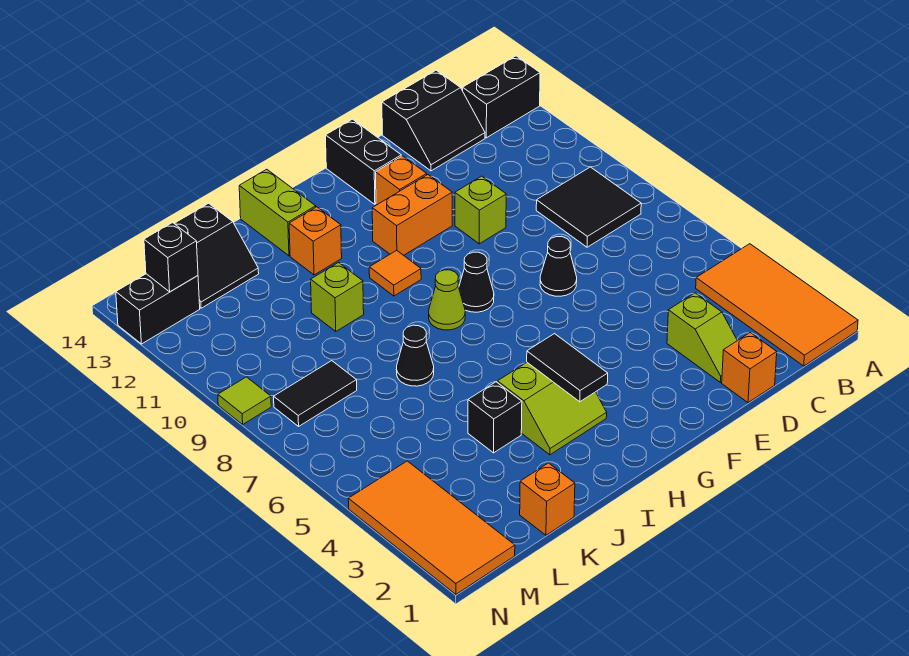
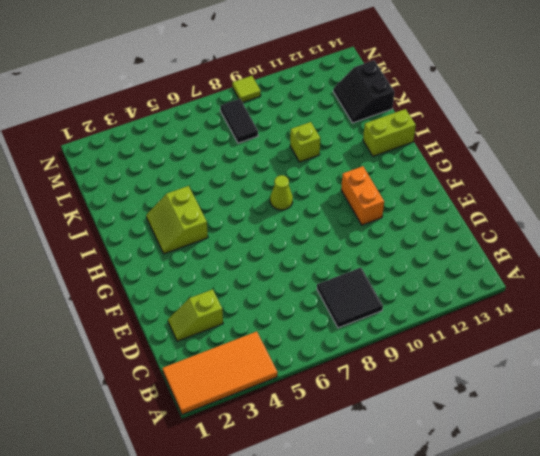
none -> black brick A13:B13 level 1
none -> black slope C13:D14 level 1 top 14
none -> orange brick D1 level 1

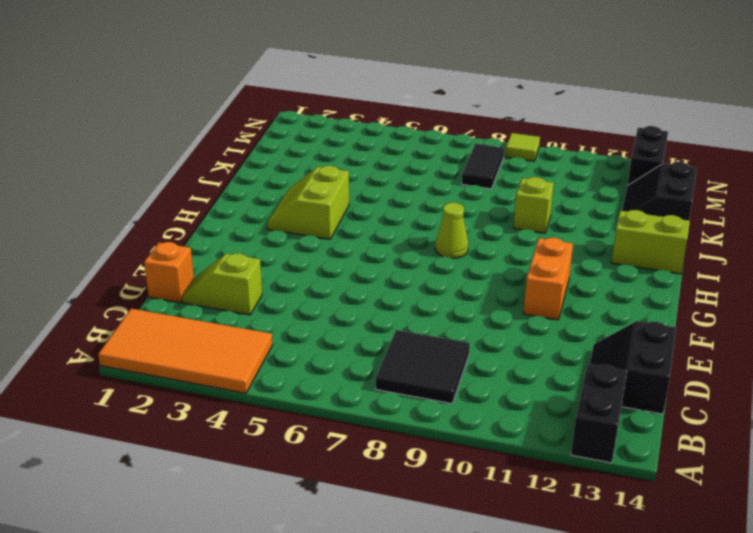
none -> black cone E7 level 1
none -> lime brick E10 level 1
none -> orange brick F12 level 1

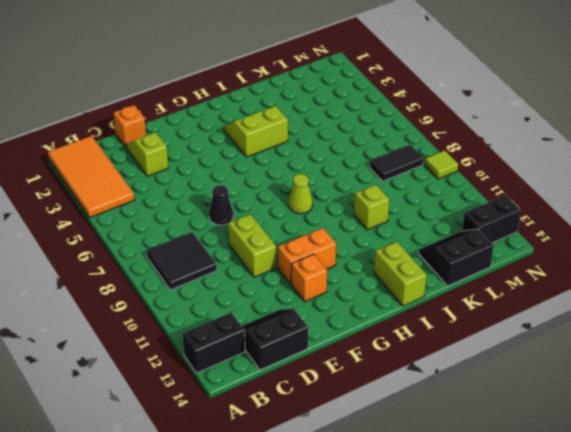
lime brick E9:E10 level 1 -> lime brick E10 level 1
none -> black brick F13:F14 level 1
none -> black cone G8 level 1
none -> orange tile H10 level 1

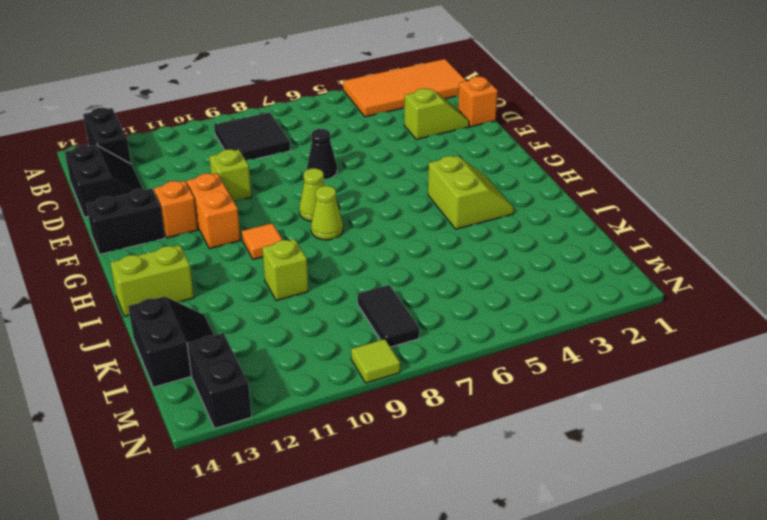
lime cone G8 level 1 -> black cone G8 level 1
none -> orange brick I12 level 1
none -> black brick J4 level 1
none -> black cone J7 level 1

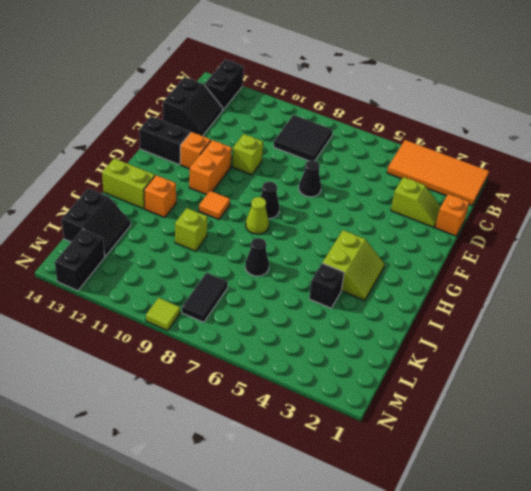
none -> orange brick K1 level 1
none -> orange tile M1:N4 level 1
none -> black tile H3:H4 level 2

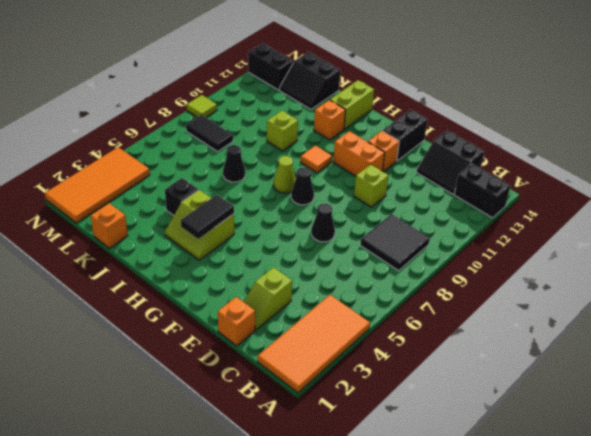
none -> black brick M13 level 2

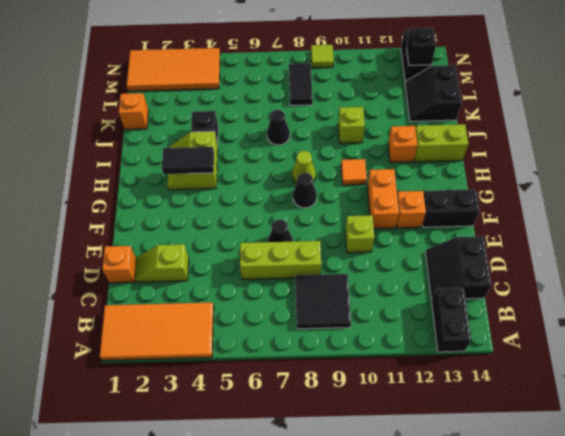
lime brick D6:D8 level 1 -> none

